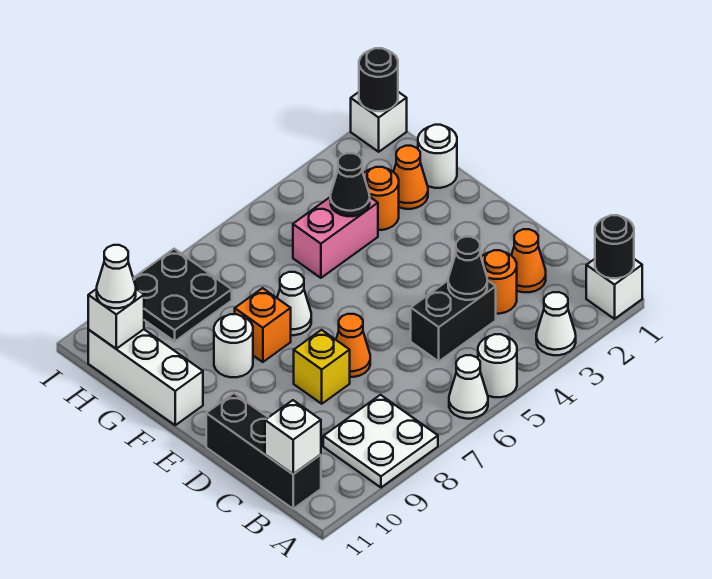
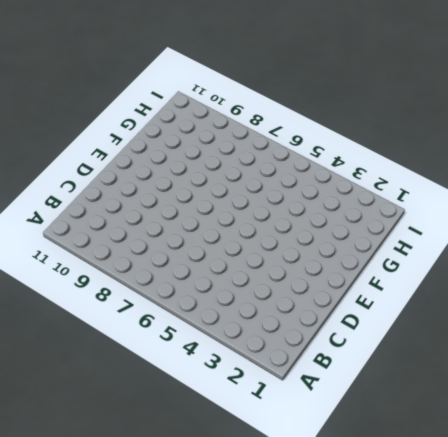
none -> white brick A1 level 1
none -> white cone A3 level 1
none -> white round brick A5 level 1

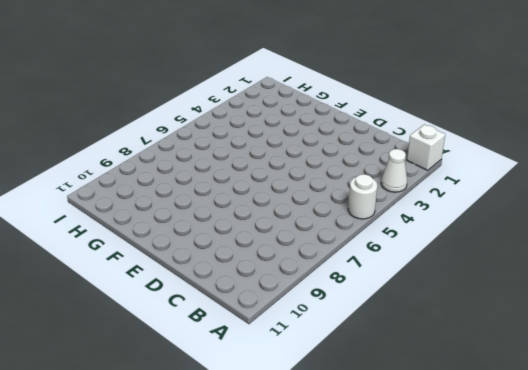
none -> white cone A6 level 1
none -> white plate A8:B9 level 1
none -> black brick B11:D11 level 1

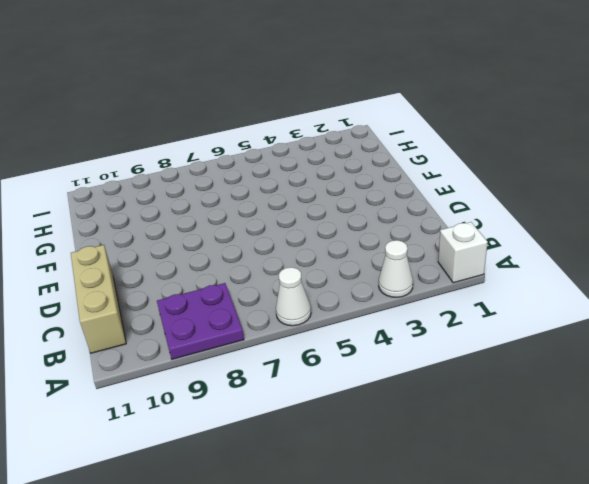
purple plate A8:B9 level 1 -> white plate A8:B9 level 1
tan brick B11:D11 level 1 -> black brick B11:D11 level 1
none -> white round brick A5 level 1
none -> orange cone C2 level 1
none -> orange round brick C3 level 1

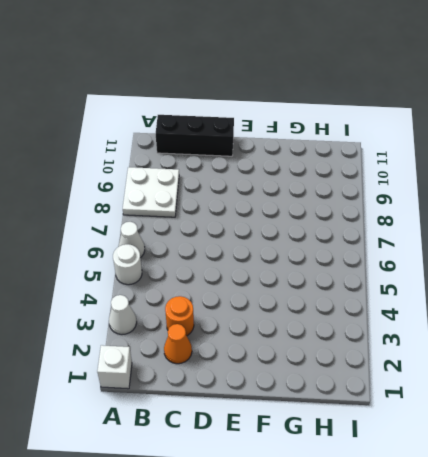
none -> black brick C4:C5 level 1
none -> orange cone D7 level 1
none -> yellow brick D8 level 1

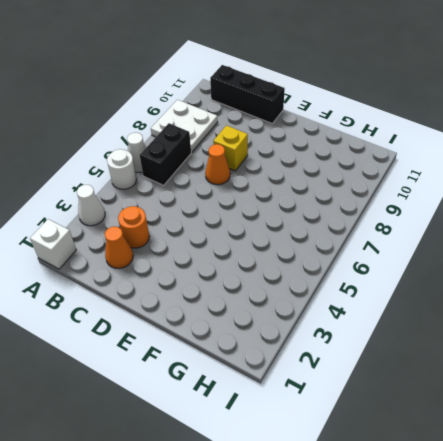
black brick B6:B7 level 1 -> black brick C4:C5 level 1
none -> white cone F7 level 1
none -> orange brick F8 level 1
none -> white round brick F9 level 1

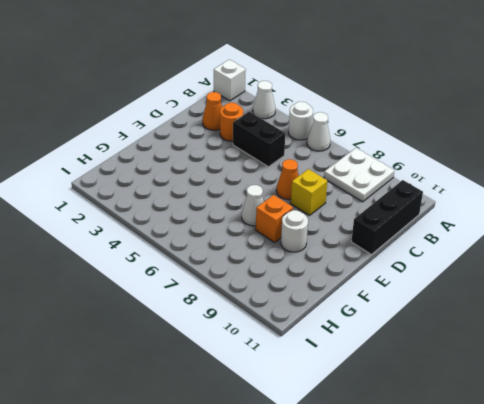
none -> white brick F11:H11 level 1
none -> white round brick G1 level 1
none -> orange cone G2 level 1

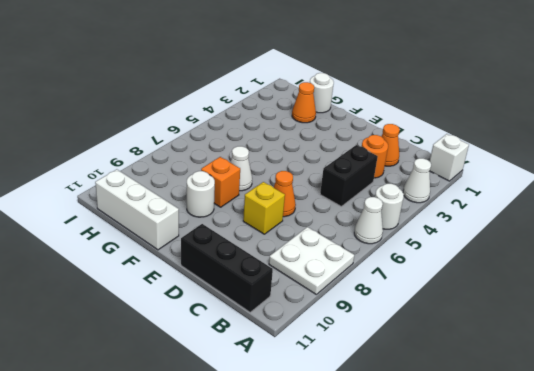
none -> orange round brick G3 level 1
none -> pink brick G4:G5 level 1
none -> black plate H8:I9 level 1

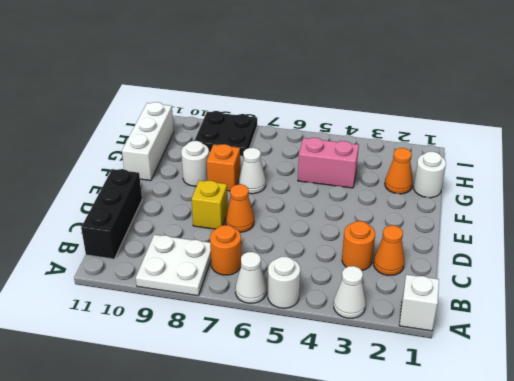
orange round brick B7 level 1 -> orange round brick G3 level 1
none -> black brick C4:C5 level 1
none -> white brick I1 level 1
none -> black round brick A1 level 2

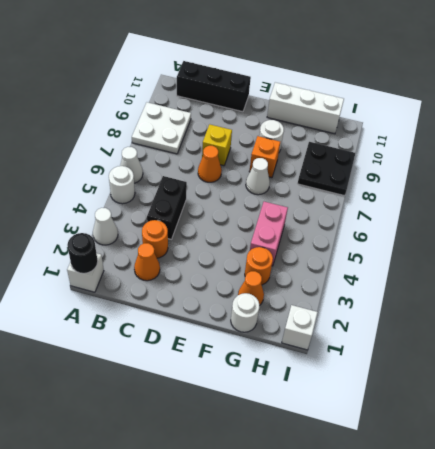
none -> white brick B11 level 2
none -> black cone C4 level 2
none -> black cone G4 level 2

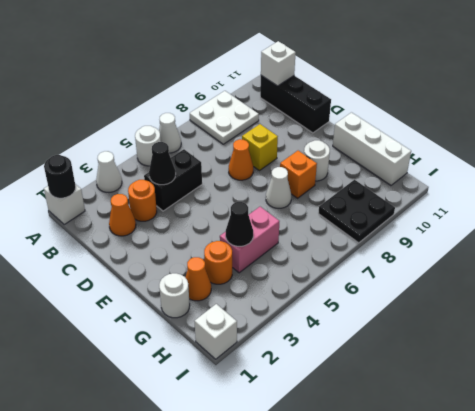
none -> white brick H11 level 2
none -> black round brick I1 level 2
none -> white cone H11 level 3

